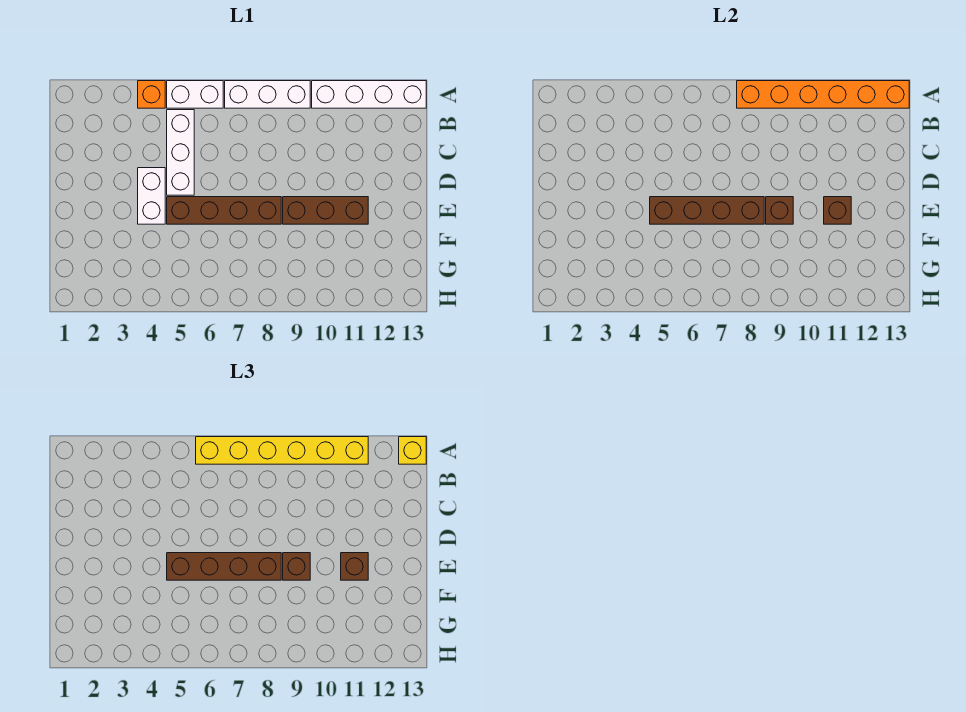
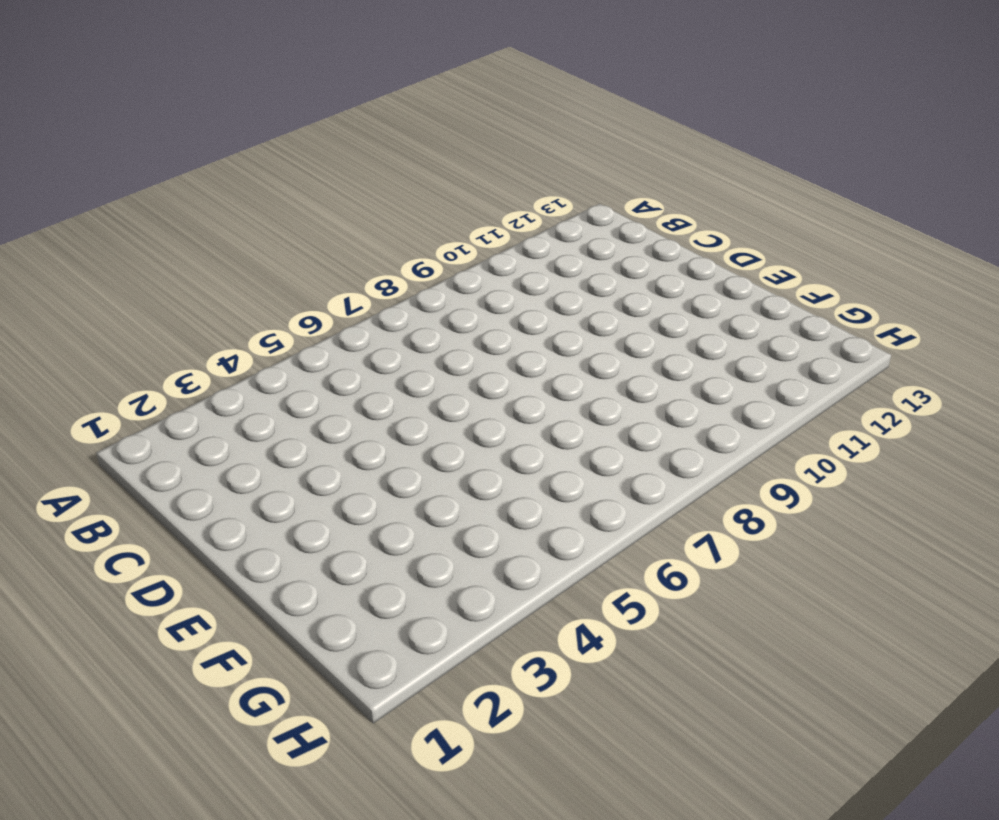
none -> orange brick A4 level 1
none -> white brick A5:A6 level 1
none -> white brick A7:A9 level 1

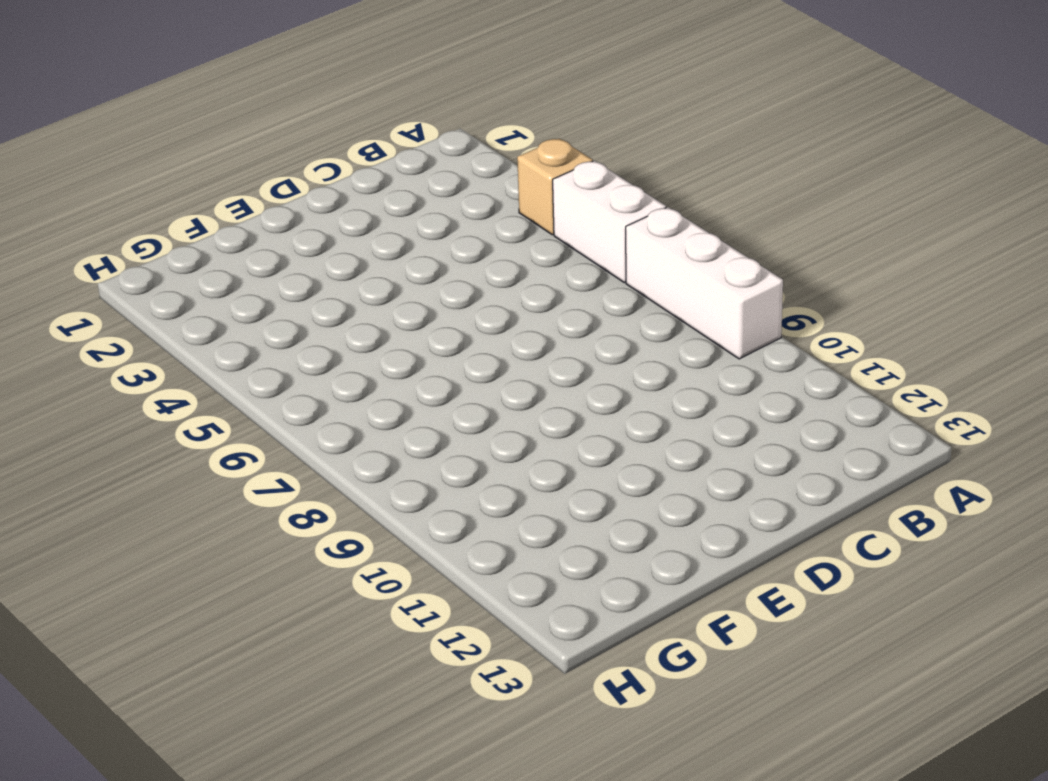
tan brick A4 level 1 -> orange brick A4 level 1
none -> white brick A10:A13 level 1
none -> white brick B5:D5 level 1
none -> white brick D4:E4 level 1

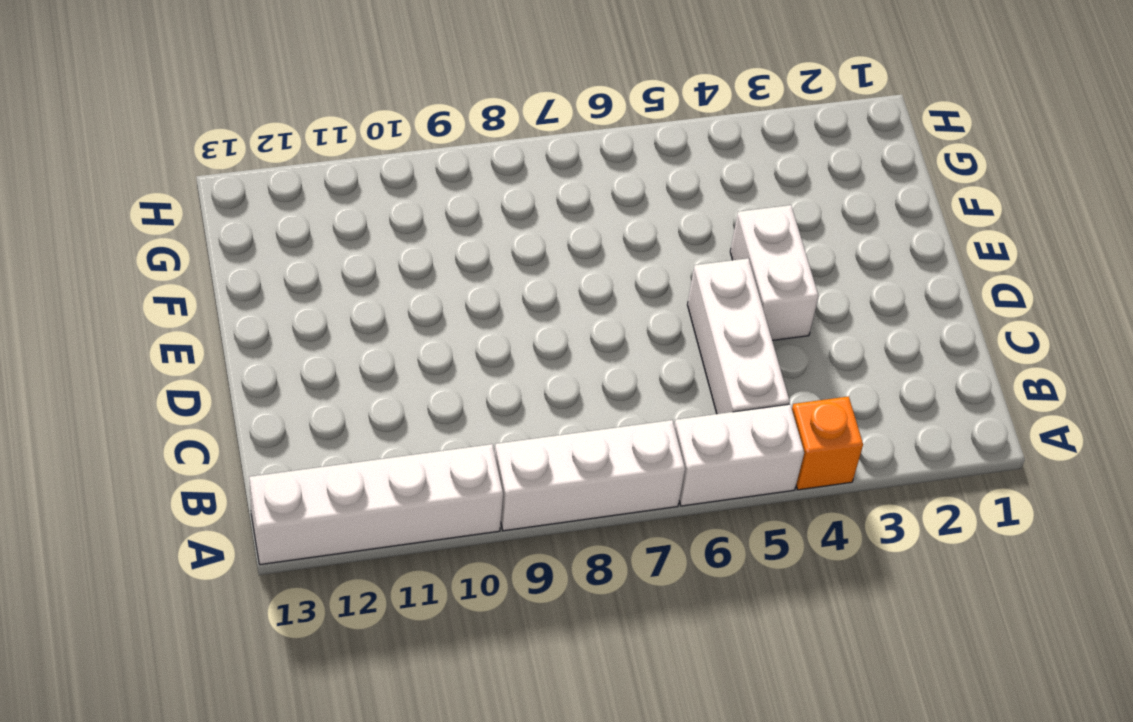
none -> brown brick E5:E8 level 1
none -> brown brick E9:E11 level 1
none -> orange brick A8:A13 level 2

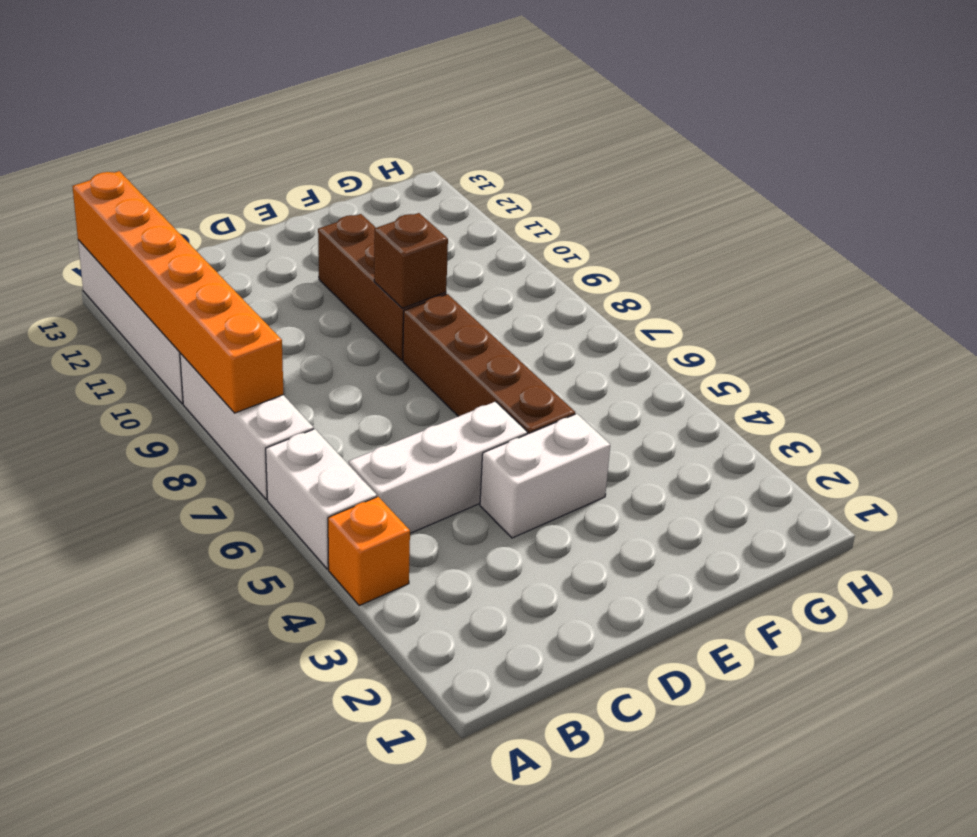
none -> brown brick E5:E8 level 2
none -> brown brick E11 level 2
none -> yellow brick A6:A11 level 3

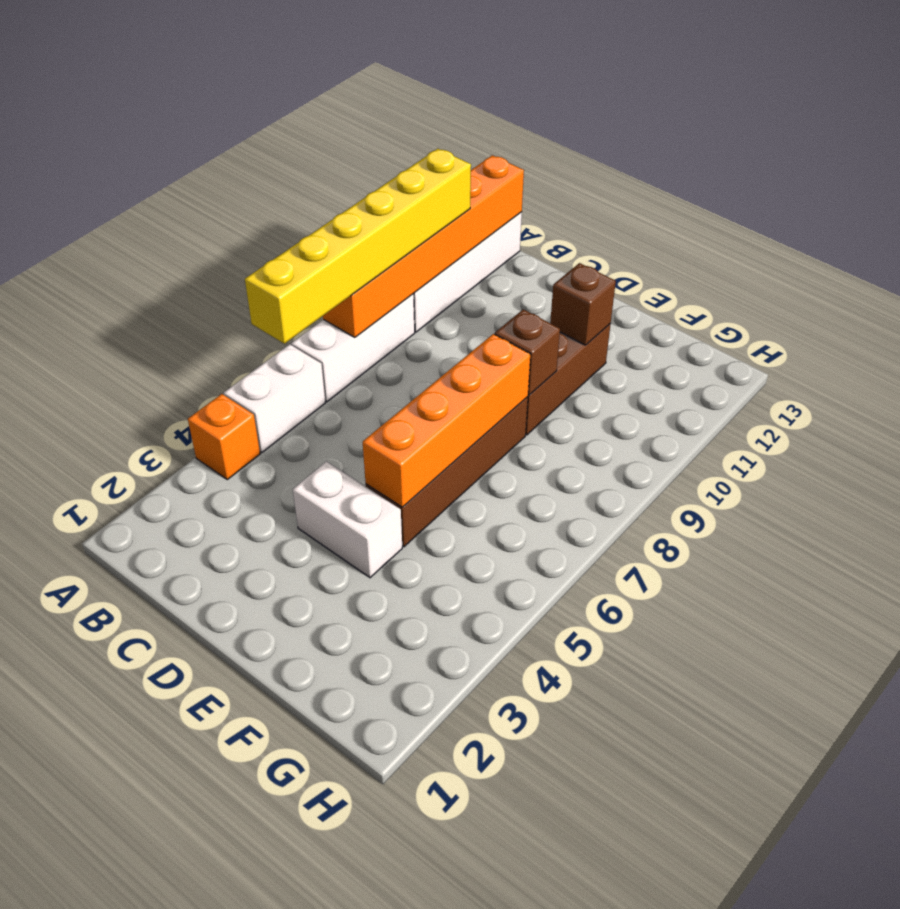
orange brick E5:E8 level 2 -> brown brick E5:E8 level 2
none -> white brick B5:D5 level 1
none -> yellow brick A13 level 3
none -> brown brick E5:E8 level 3

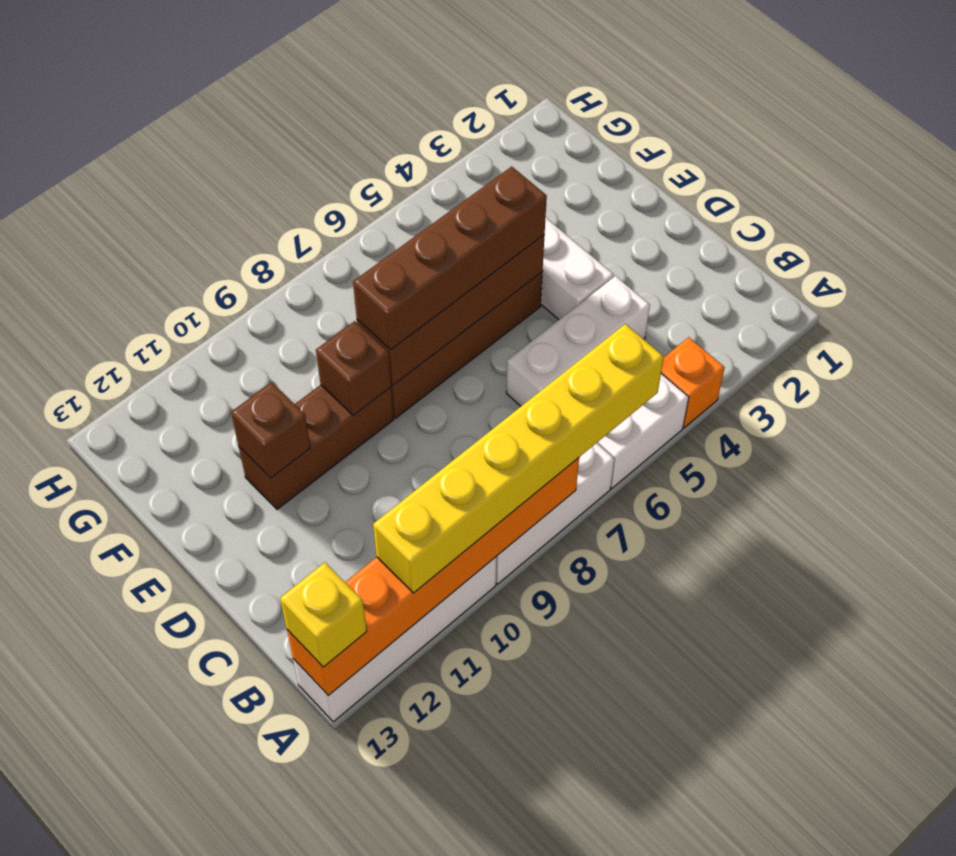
white brick C4:C6 level 1 -> white brick B5:D5 level 1
none -> brown brick E9 level 3
none -> brown brick E11 level 3

